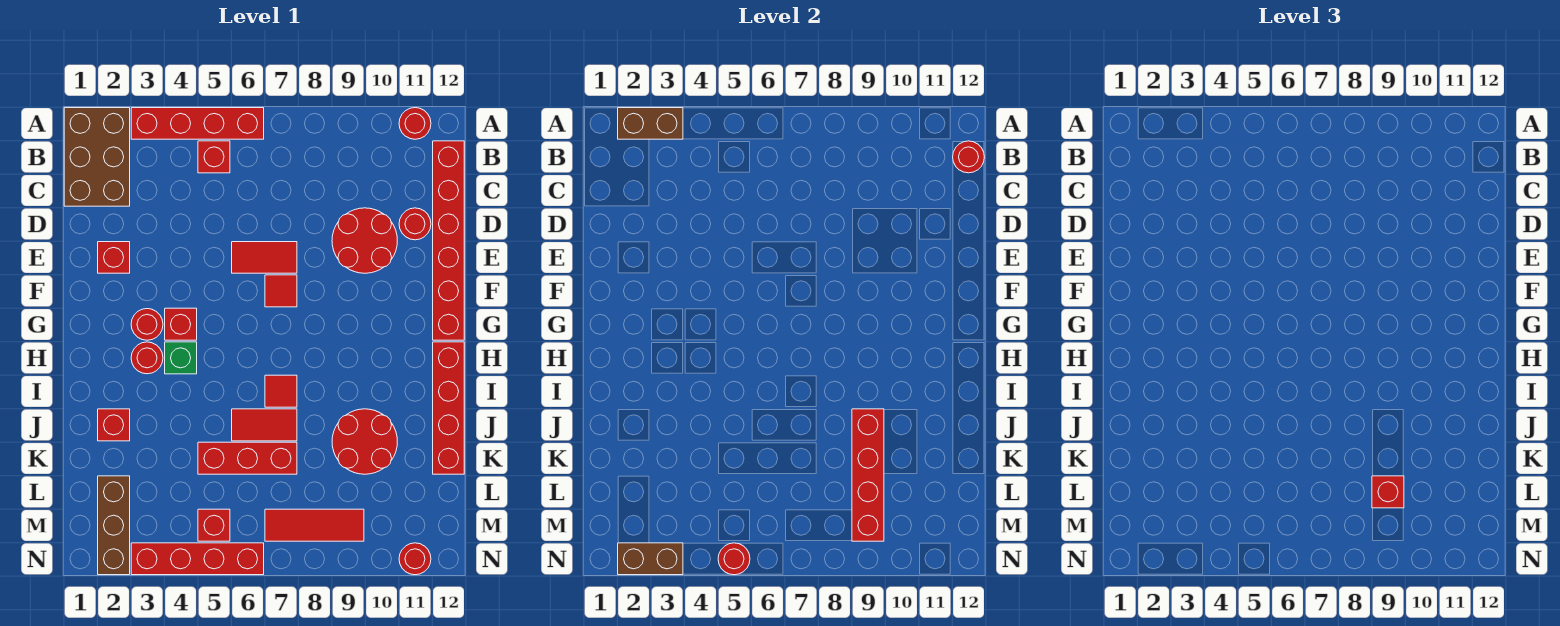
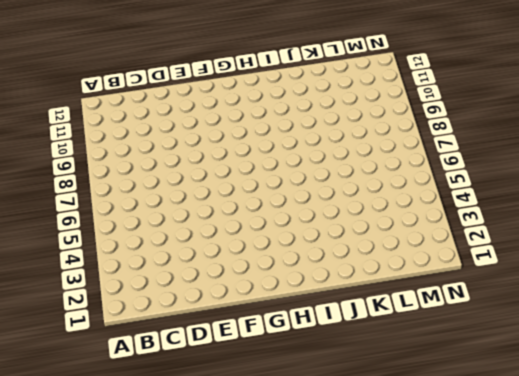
none -> brown brick A1:C2 level 1
none -> red brick A3:A6 level 1
none -> red round brick A11 level 1
none -> red brick B5 level 1

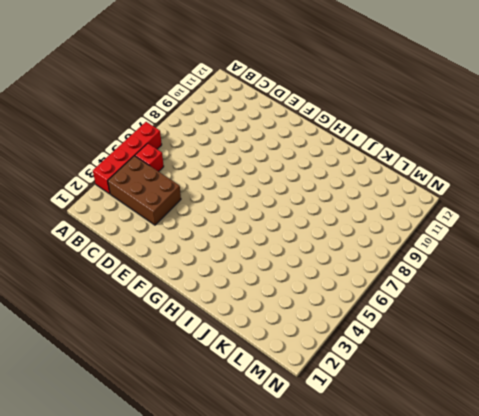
brown brick B3:D4 level 1 -> brown brick A1:C2 level 1
none -> red round brick A11 level 1
none -> red brick B12:G12 level 1
none -> red round brick D9:E10 level 1
none -> red round brick D11 level 1

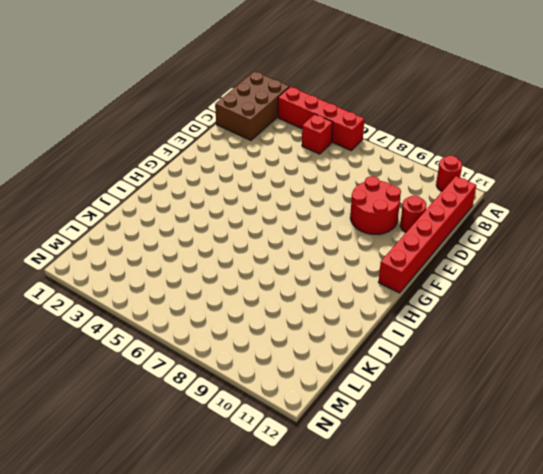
none -> red brick E2 level 1
none -> red tile E6:E7 level 1
none -> red tile F7 level 1
none -> red round brick G3 level 1

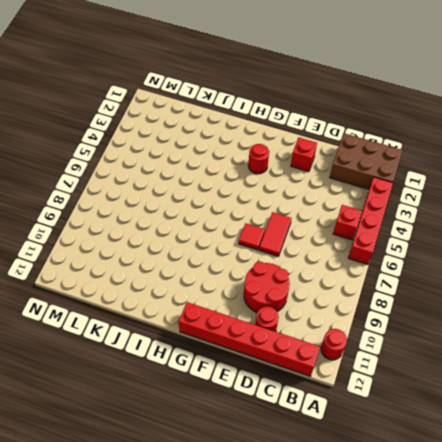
none -> red brick G4 level 1
none -> red round brick H3 level 1
none -> green brick H4 level 1
none -> red brick H12:K12 level 1

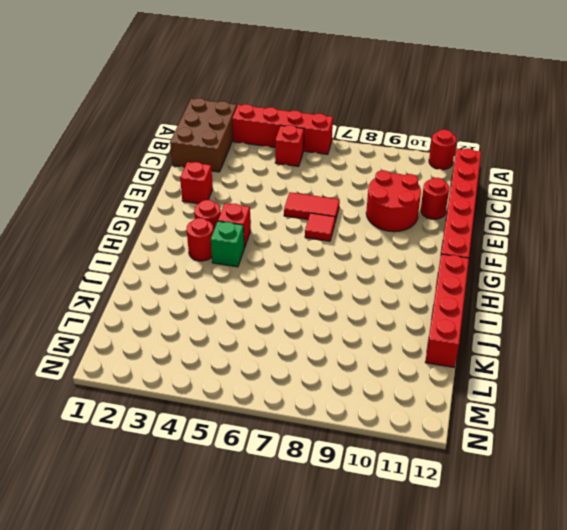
none -> red tile I7 level 1
none -> red brick J2 level 1
none -> red tile J6:J7 level 1
none -> red round brick J9:K10 level 1

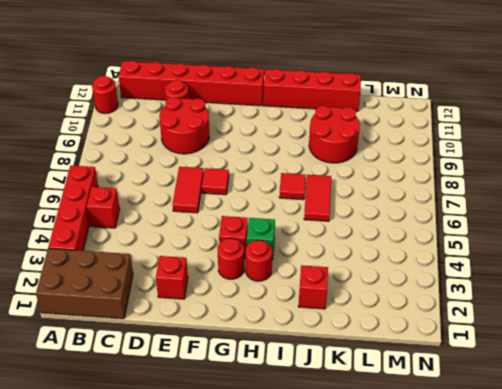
none -> red brick K5:K7 level 1
none -> brown brick L2:N2 level 1
none -> red brick M5 level 1
none -> red tile M7:M9 level 1

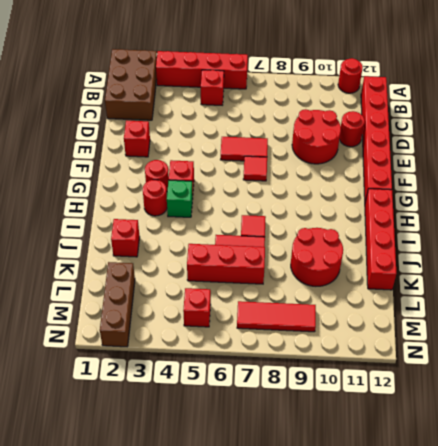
none -> red brick N3:N6 level 1
none -> red round brick N11 level 1
none -> brown brick A2:A3 level 2
none -> red round brick B12 level 2

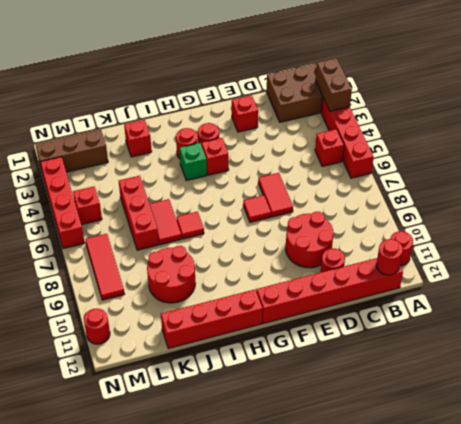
none -> red brick J9:M9 level 2
none -> brown brick N2:N3 level 2
none -> red round brick N5 level 2
none -> red brick L9 level 3

